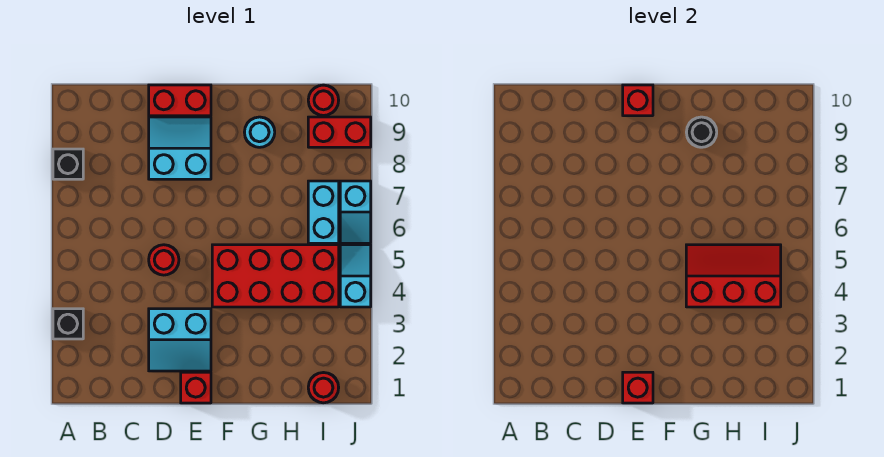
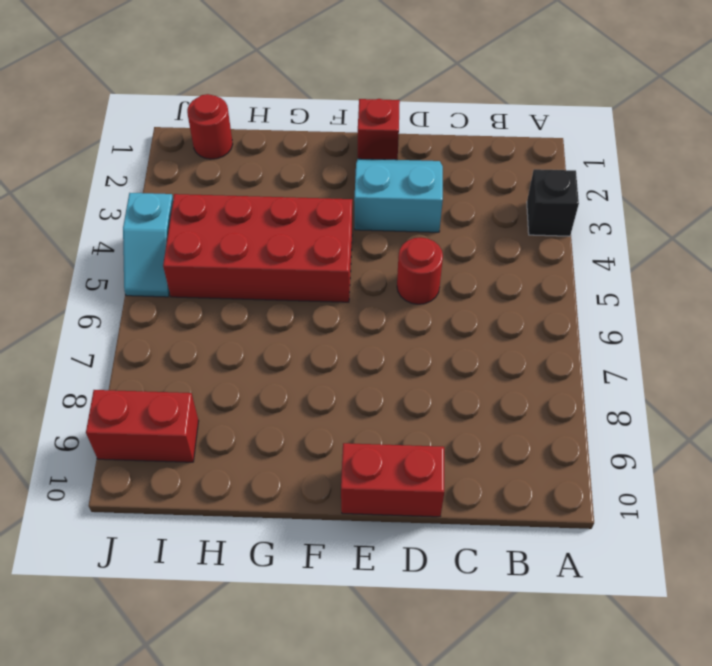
none -> black brick A8 level 1
none -> cyan slope D8:E9 level 1 top 8
none -> cyan round brick G9 level 1

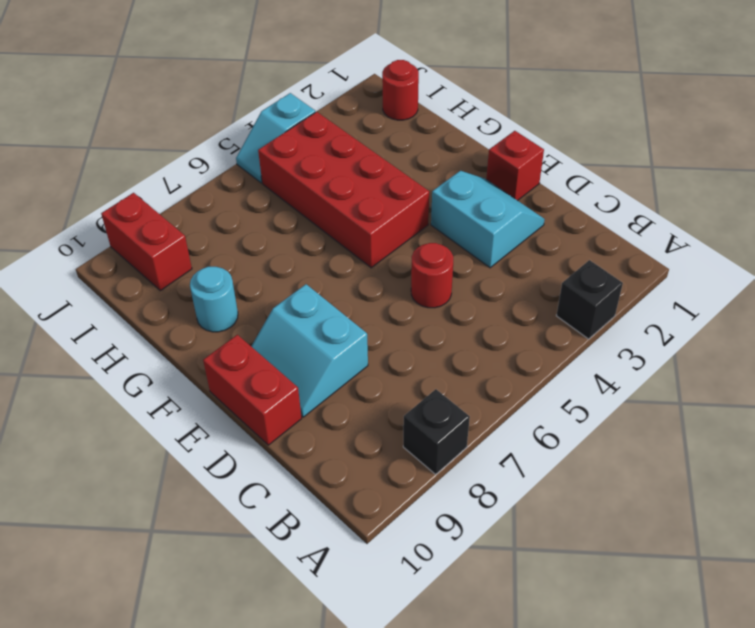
none -> cyan brick I6:I7 level 1
none -> red round brick I10 level 1
none -> cyan slope J6:J7 level 1 top 7

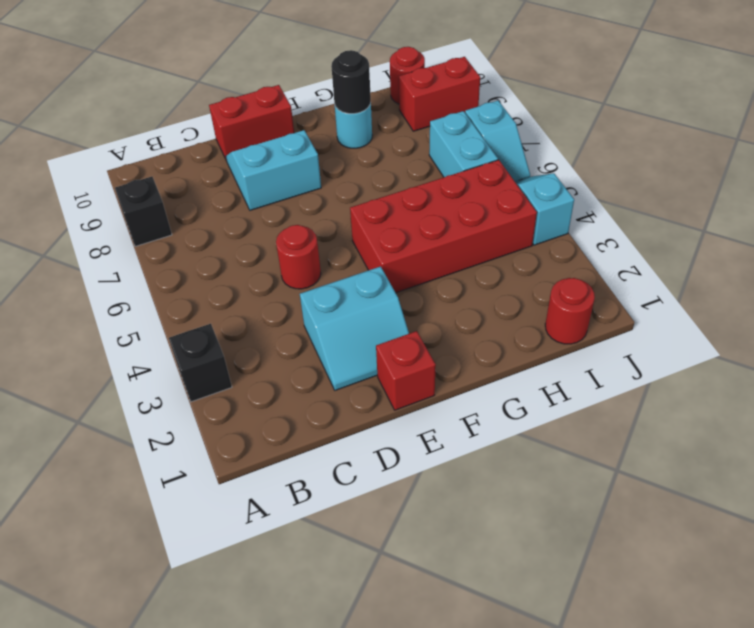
none -> red brick E1 level 2
none -> red brick E10 level 2
none -> red slope G4:I5 level 2 top 4

